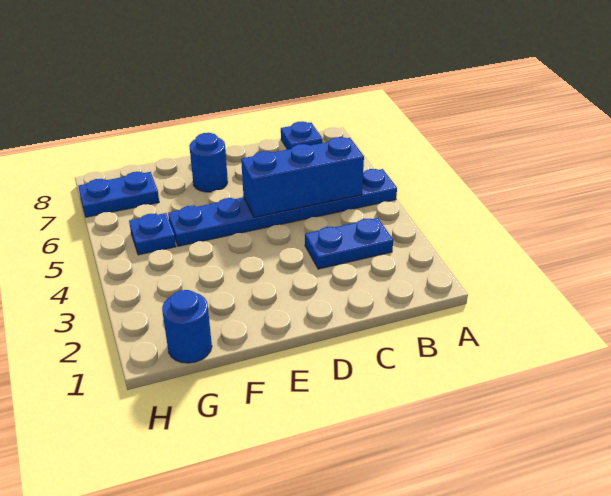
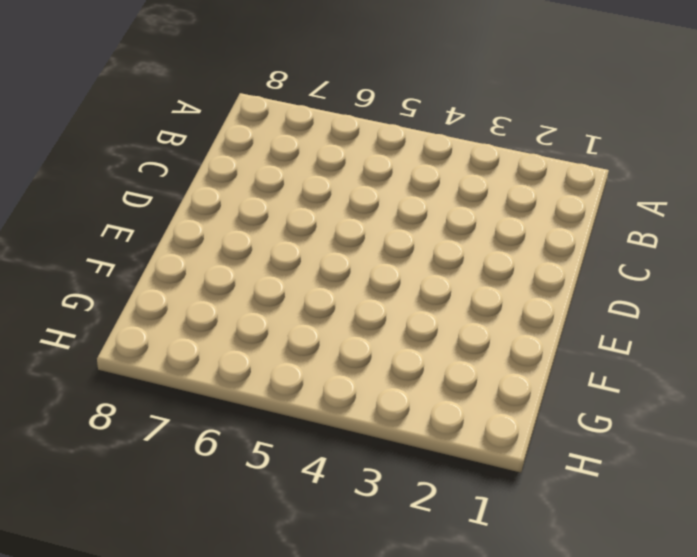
none -> blue plate A5:F5 level 1
none -> blue plate B3:C3 level 1

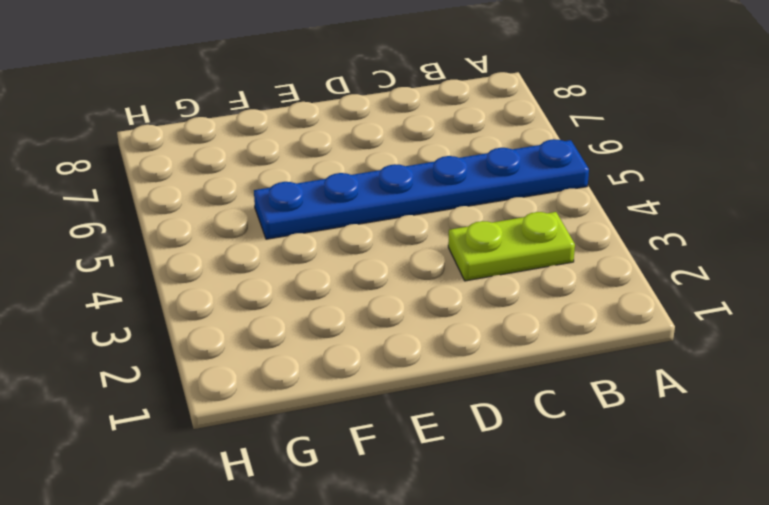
lime plate B3:C3 level 1 -> blue plate B3:C3 level 1
none -> blue plate B8 level 1
none -> blue round brick E7 level 1

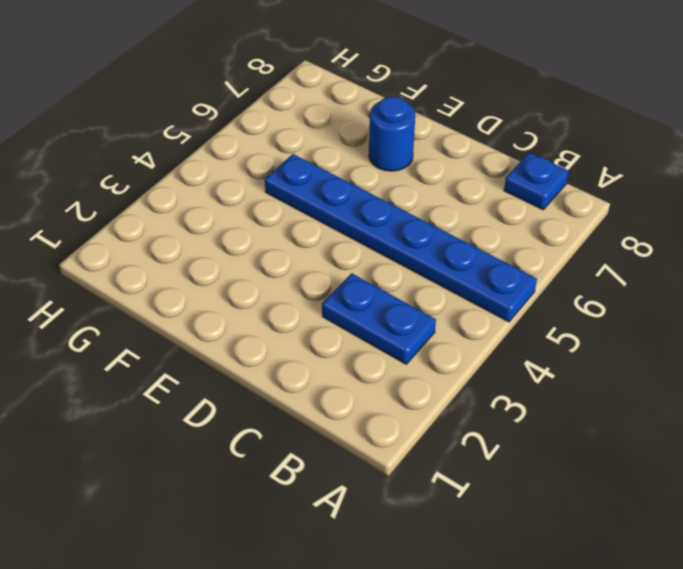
none -> blue round brick G1 level 1
none -> blue plate G5 level 1

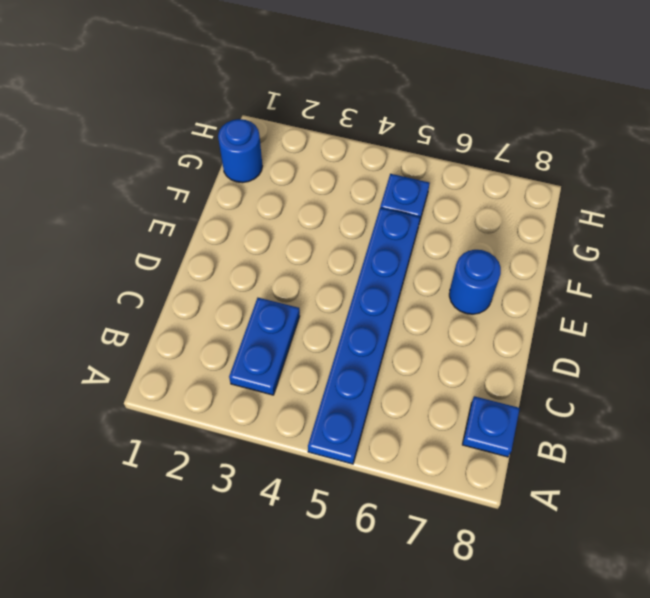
none -> blue plate G7:H7 level 1
none -> blue brick B5:D5 level 2

